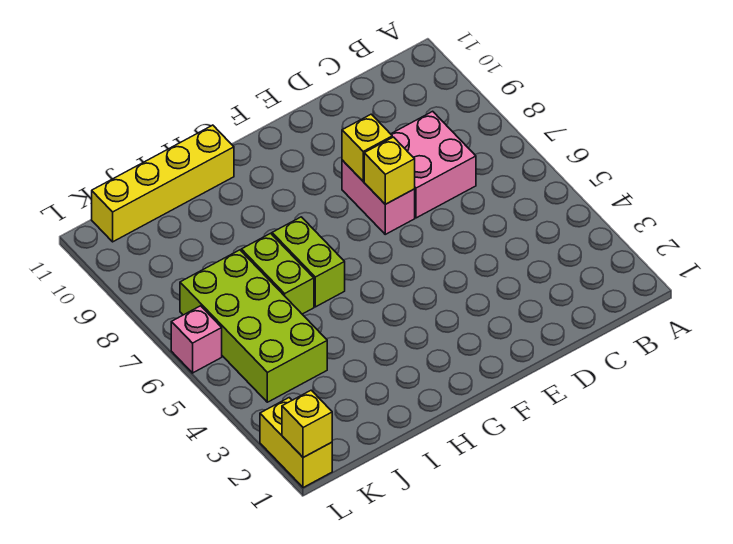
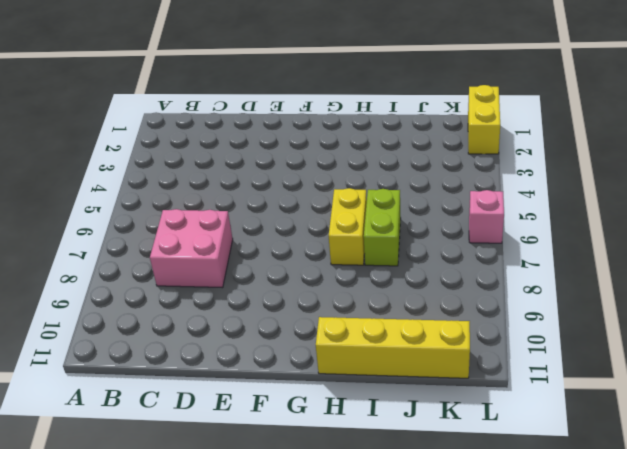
yellow brick H6:H7 level 1 -> lime brick H6:H7 level 1
none -> pink brick E7:E8 level 1
none -> lime brick J4:K7 level 1

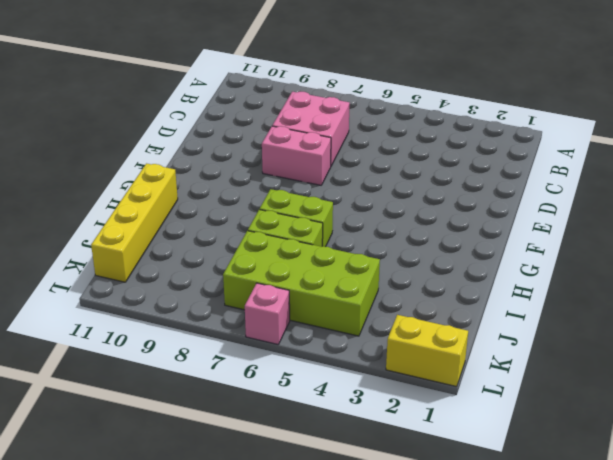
none -> yellow brick E7 level 2
none -> yellow brick E8 level 2

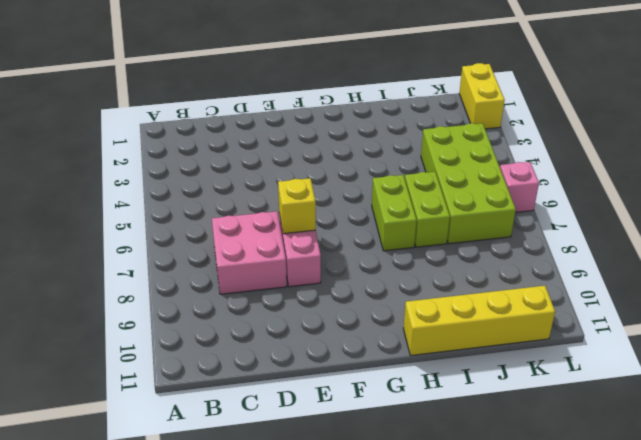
none -> yellow brick E8 level 2
none -> yellow brick L1 level 2

